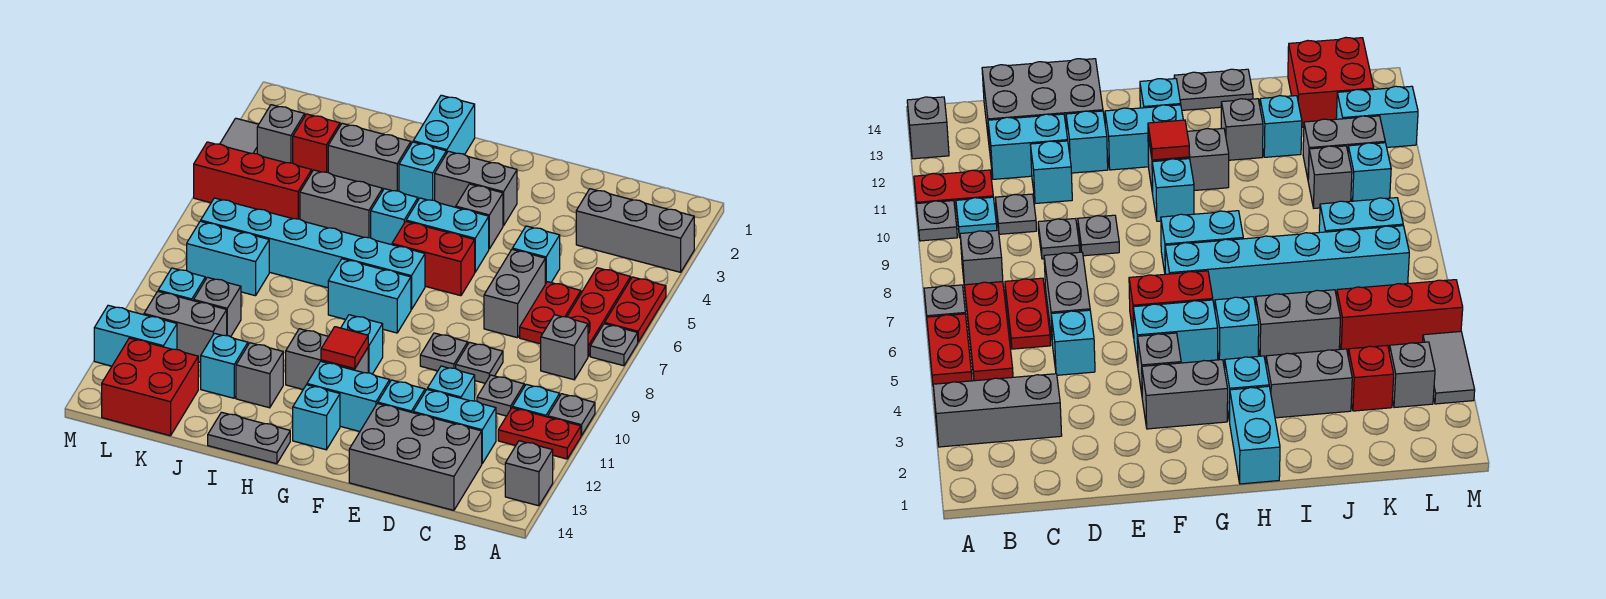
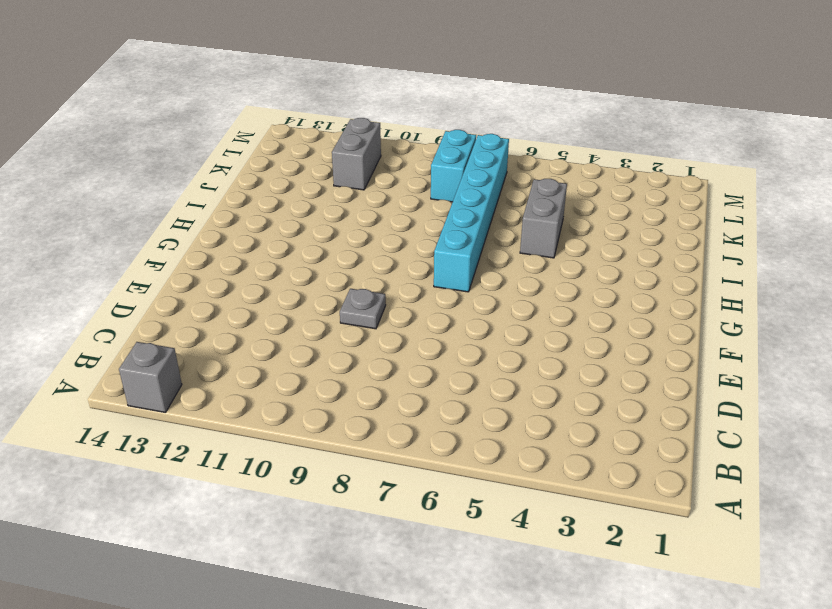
none -> grey brick A3:C3 level 1
none -> red plate A5:A6 level 1
none -> grey plate A7 level 1
none -> grey plate A10 level 1

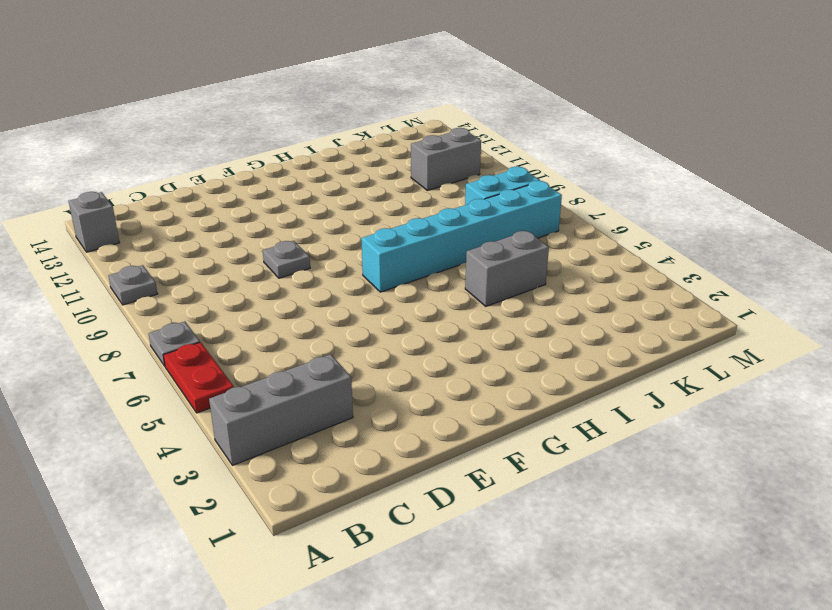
none -> red plate A11:B11 level 1
none -> red plate B5:B7 level 1
none -> grey brick B8 level 1
none -> cyan plate B10 level 1

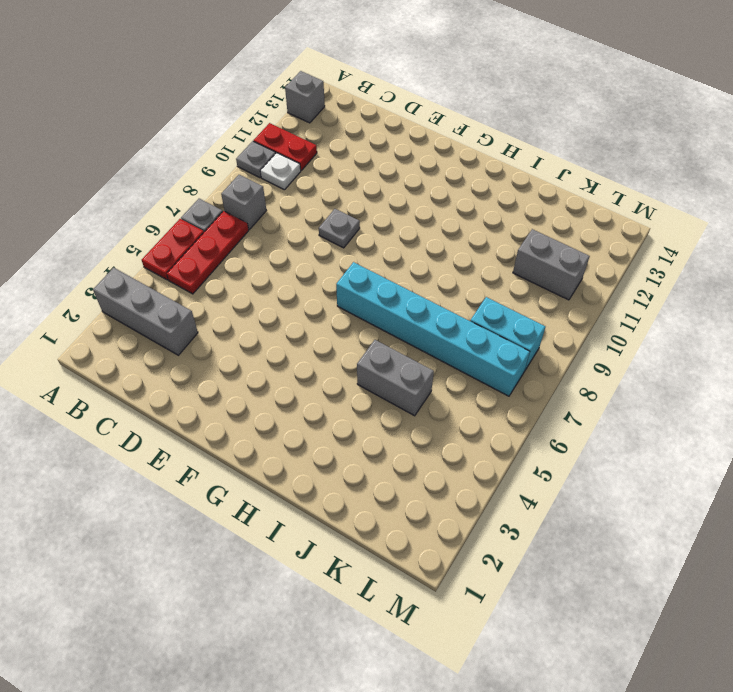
white plate B10 level 1 -> cyan plate B10 level 1
none -> red plate C6:C7 level 1
none -> grey plate C10 level 1
none -> cyan brick C12:D12 level 1
none -> grey brick C13:E14 level 1

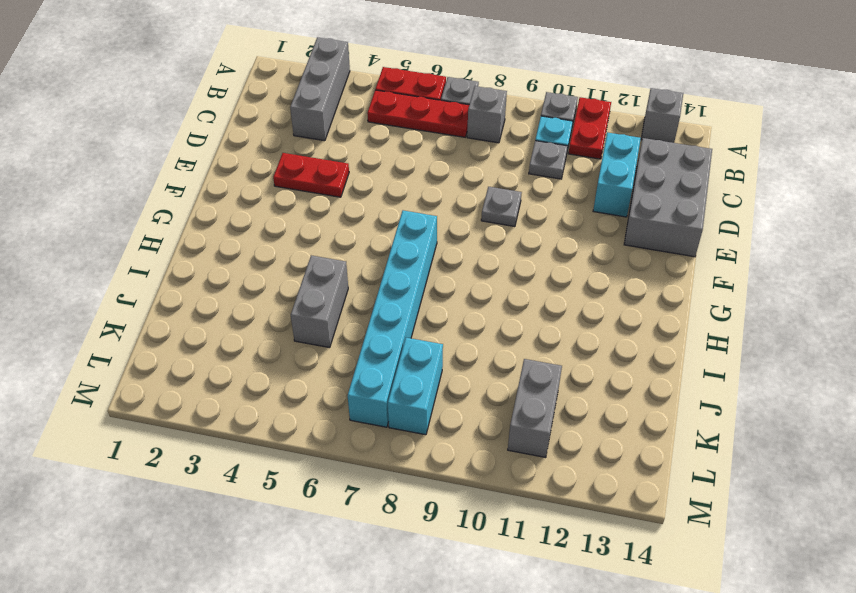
red plate E3:E4 level 1 -> red plate C6:C7 level 1
none -> cyan brick D5 level 1
none -> grey brick D6:D7 level 1
none -> grey plate D9 level 1
none -> cyan brick D11 level 1

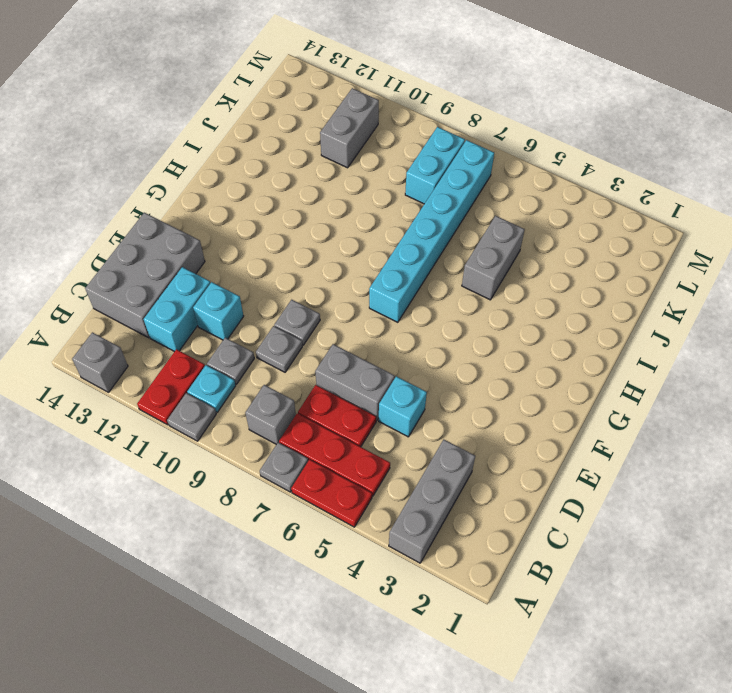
none -> cyan brick E12 level 1
none -> grey brick F3:G3 level 1
none -> grey brick F4 level 1
none -> cyan brick F5:G5 level 1

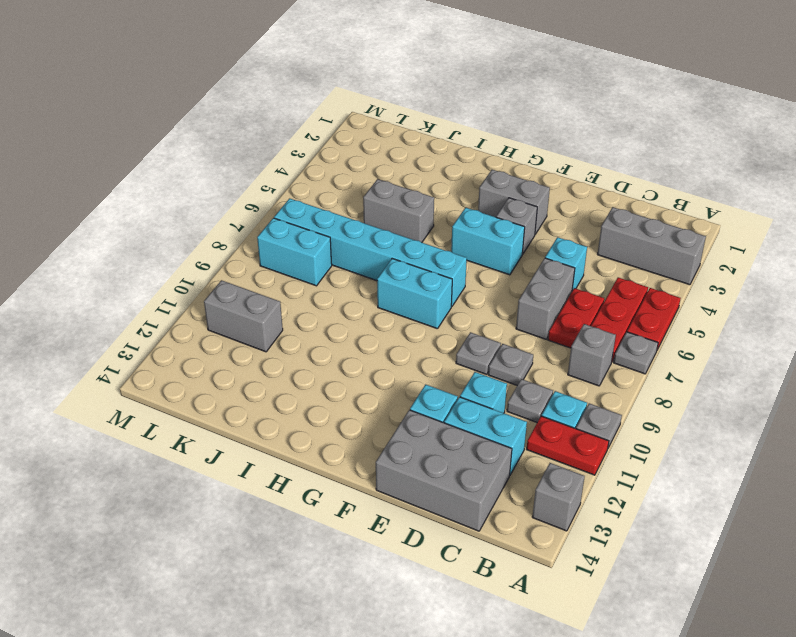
none -> red brick F6:G6 level 1
none -> cyan brick F12:G12 level 1
none -> cyan brick G10 level 1
none -> grey brick G11:H11 level 1

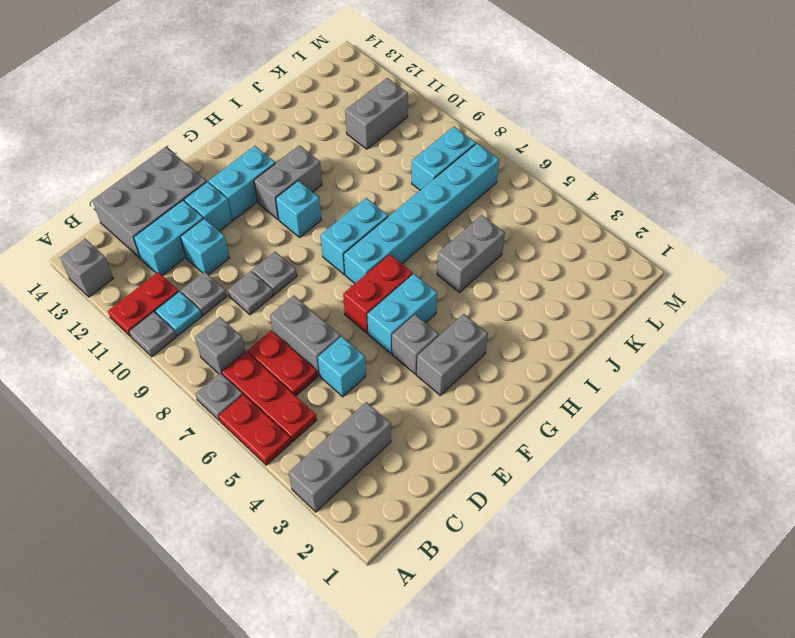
none -> cyan brick G13 level 1
none -> cyan brick H1:H2 level 1
none -> cyan brick H3 level 1
none -> cyan brick H5 level 1

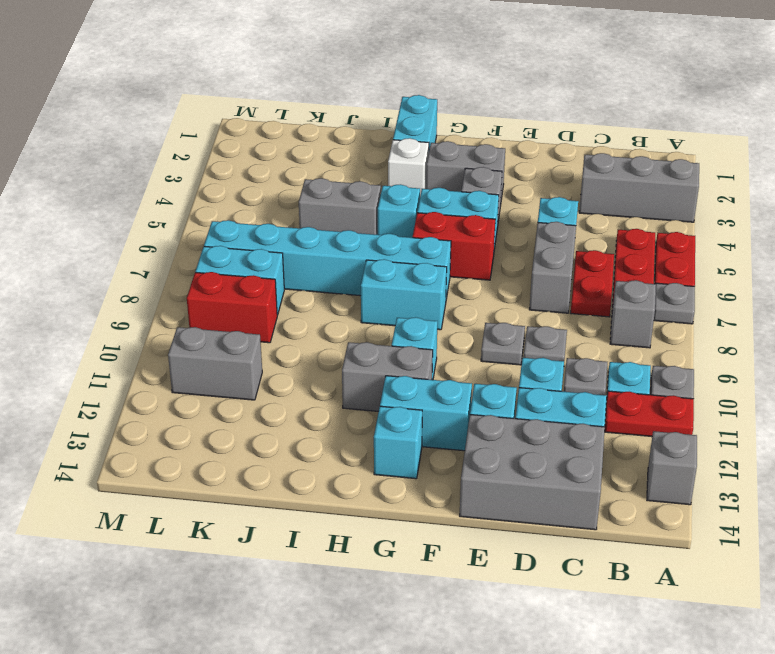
white brick H3 level 1 -> cyan brick H3 level 1
red brick K9:L9 level 1 -> none
none -> grey plate H14:I14 level 1
none -> grey brick I3:J3 level 1
none -> grey brick I12 level 1
none -> cyan brick J12 level 1

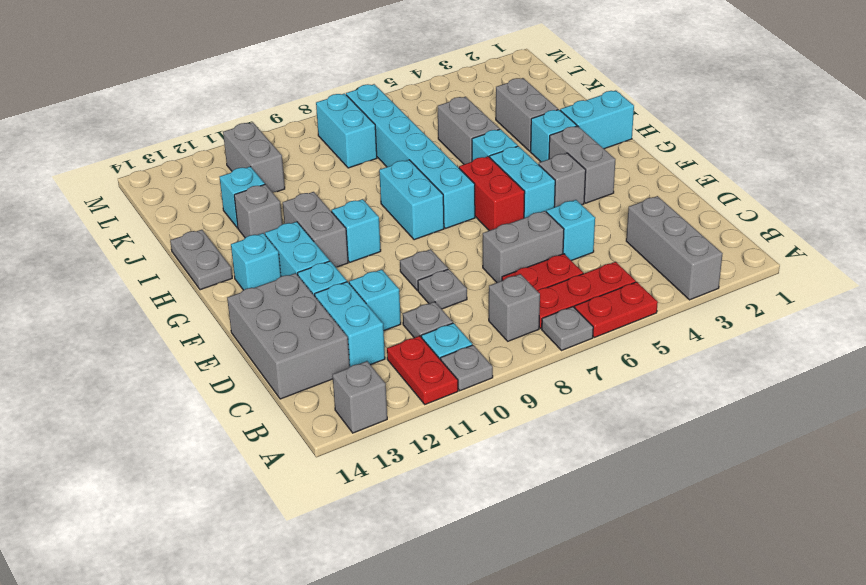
none -> red brick K3 level 1
none -> red brick K5:M5 level 1
none -> grey brick K10 level 1
none -> red brick K13:L14 level 1

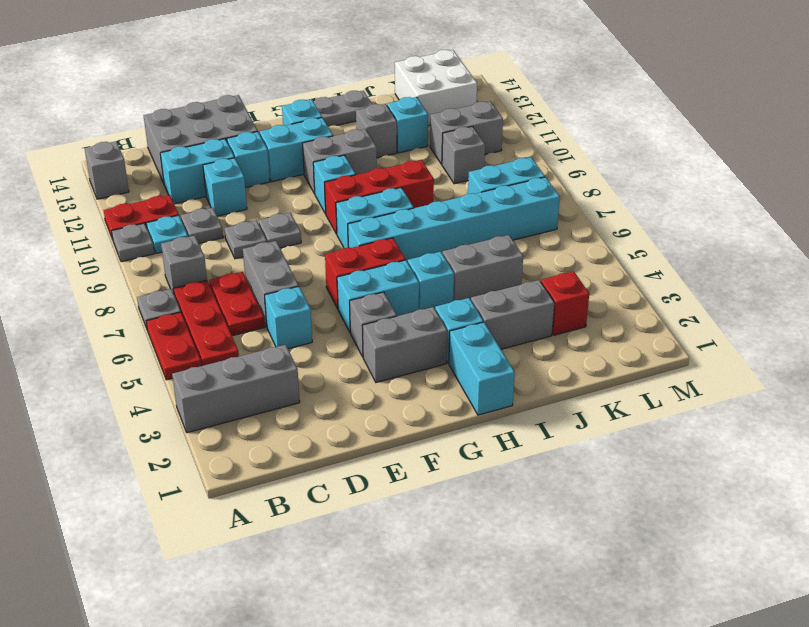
red brick G9:I9 level 1 -> red brick K5:M5 level 1
white brick K13:L14 level 1 -> red brick K13:L14 level 1
none -> grey brick L3 level 1
none -> cyan brick L10 level 1
none -> cyan brick L12:M12 level 1
none -> grey tile M3:M4 level 1

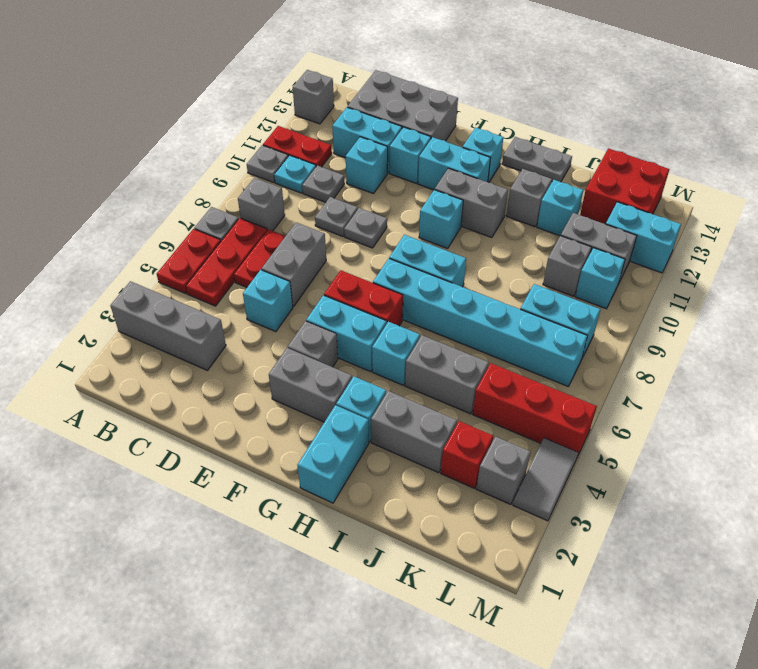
none -> red tile G11 level 2

